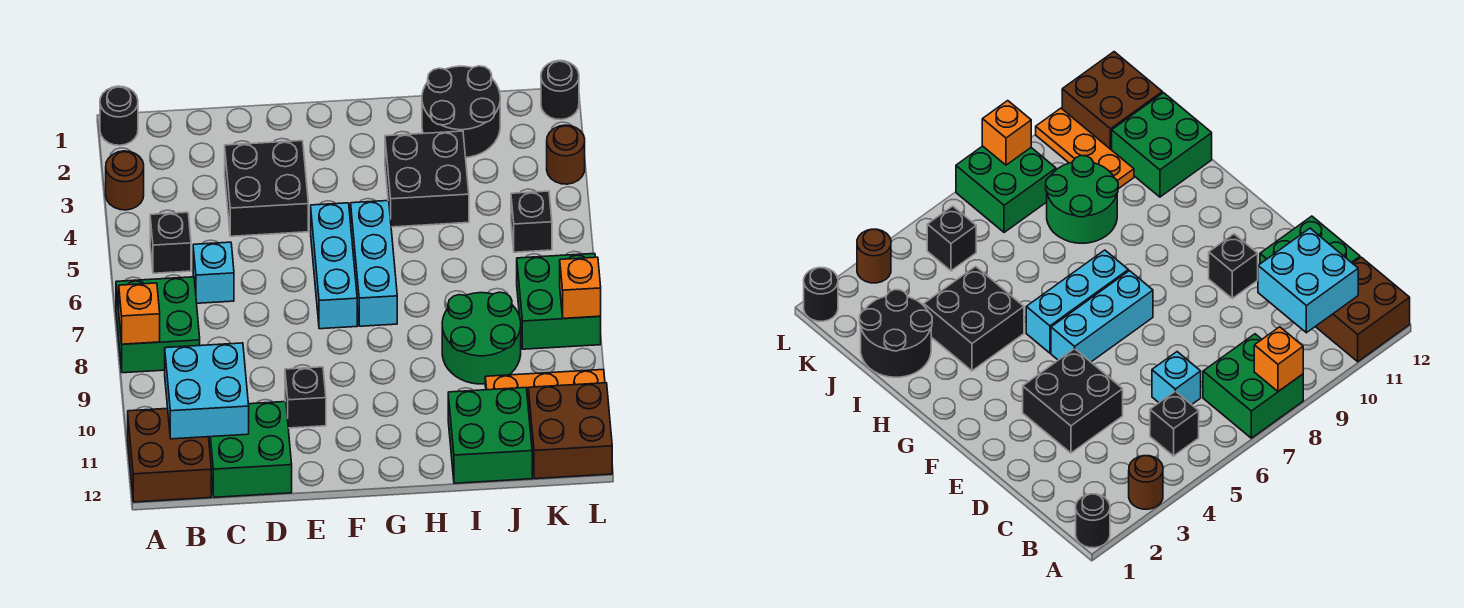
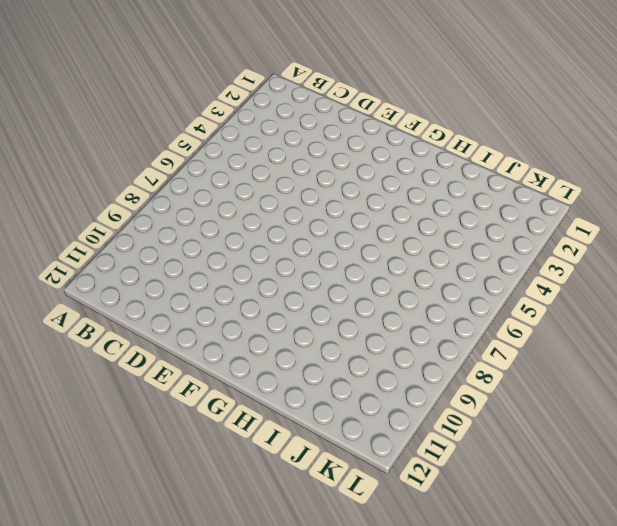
none -> black round brick A1 level 1
none -> brown round brick A3 level 1
none -> green brick A7:B8 level 1

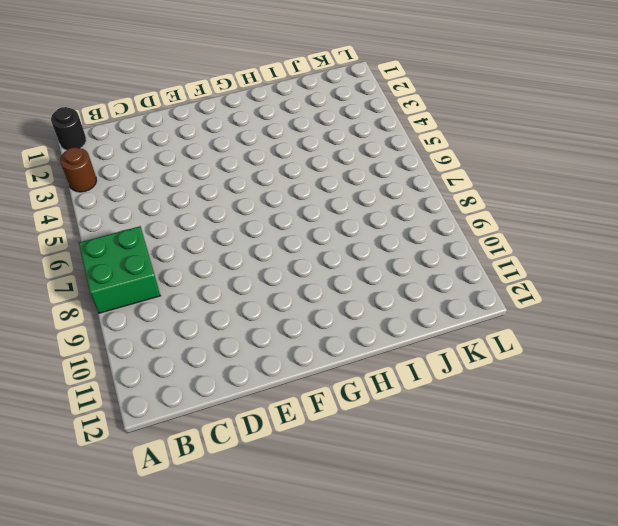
none -> brown brick A11:B12 level 1
none -> black brick B5 level 1
none -> cyan brick C6 level 1

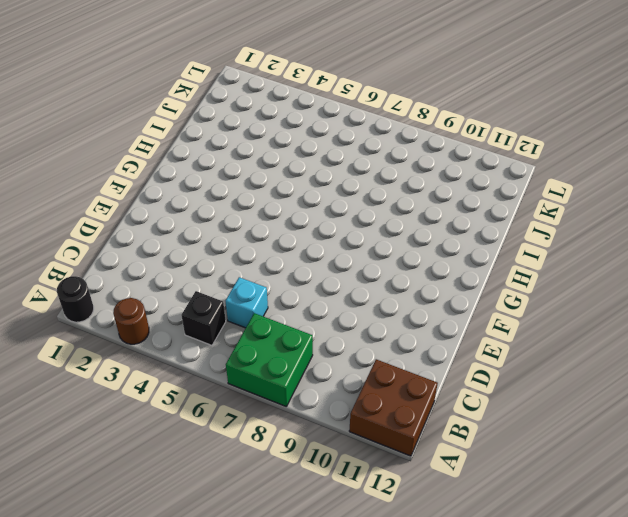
none -> green brick C11:D12 level 1
none -> black brick D3:E4 level 1
none -> black brick E10 level 1

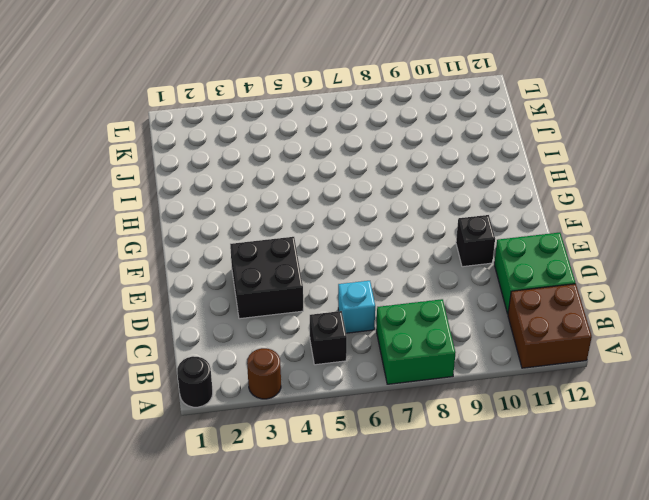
none -> cyan brick F5:F7 level 1
none -> cyan brick G5:G7 level 1
none -> black brick H3:I4 level 1

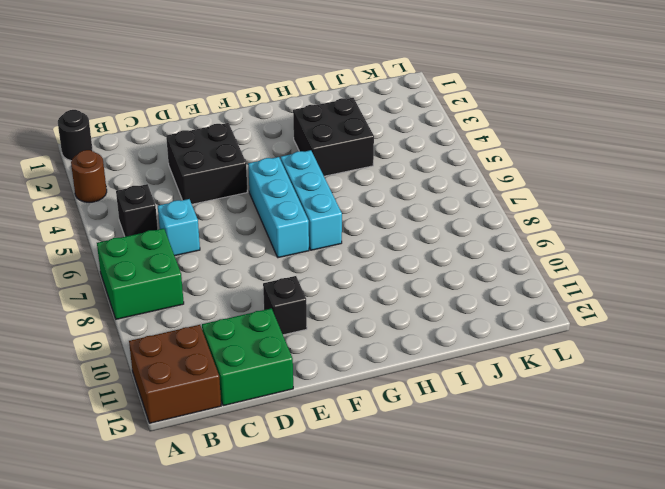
none -> black round brick I1:J2 level 1
none -> green round brick I8:J9 level 1
none -> green brick I11:J12 level 1

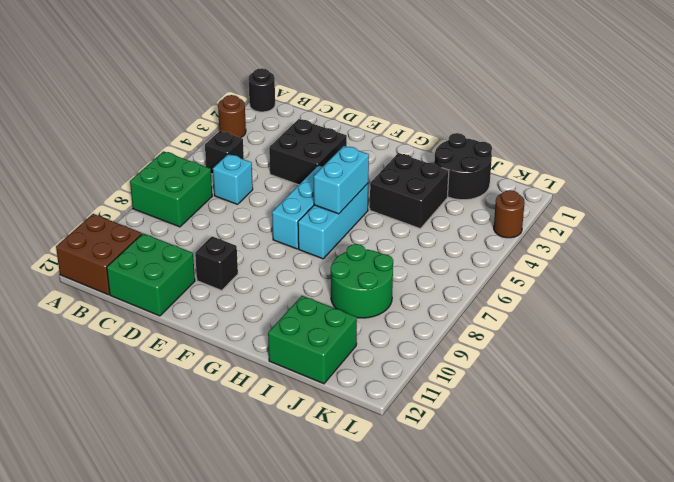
cyan brick G5:G6 level 2 -> none
none -> orange plate J10:L10 level 1
none -> black brick K5 level 1
none -> green brick K7:L8 level 1

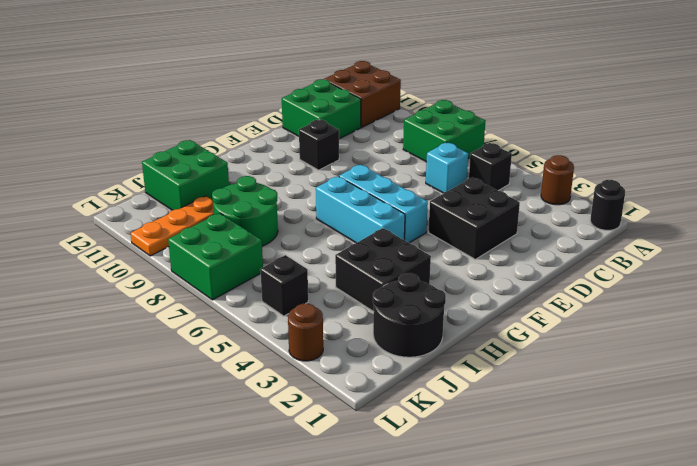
none -> brown brick K11:L12 level 1
none -> black round brick L1 level 1
none -> orange brick A8 level 2

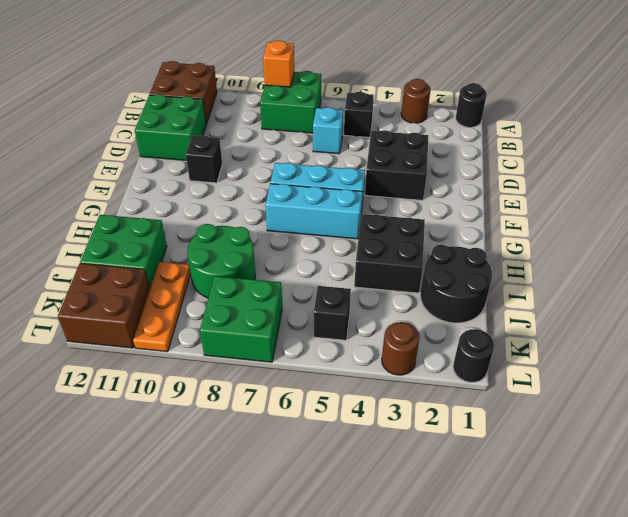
none -> cyan brick B10:C11 level 2
none -> orange brick L8 level 2

